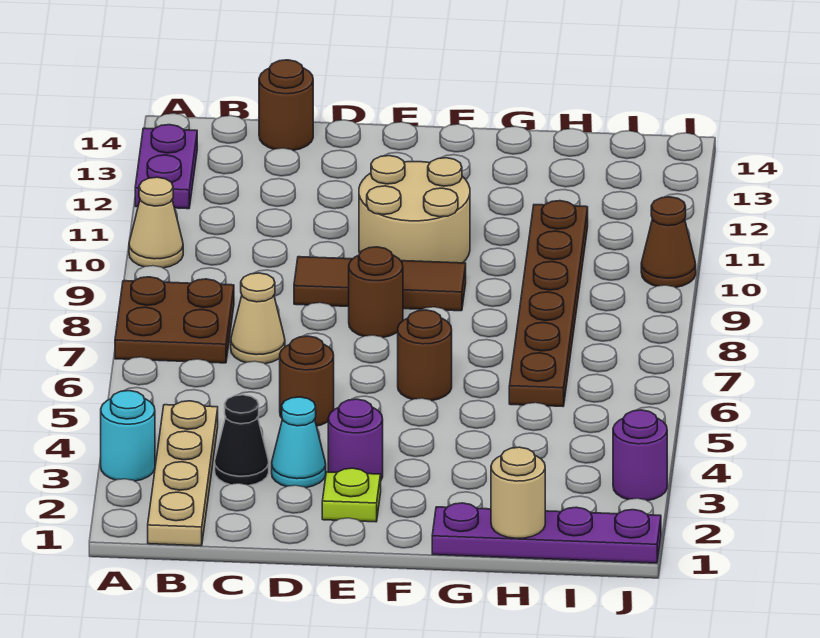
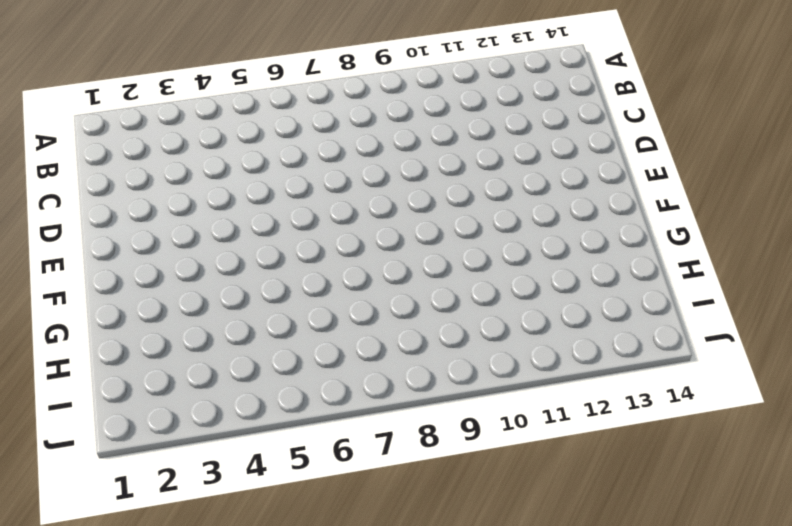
none -> cyan round brick A3 level 1
none -> brown plate A7:B8 level 1
none -> tan cone A10 level 1

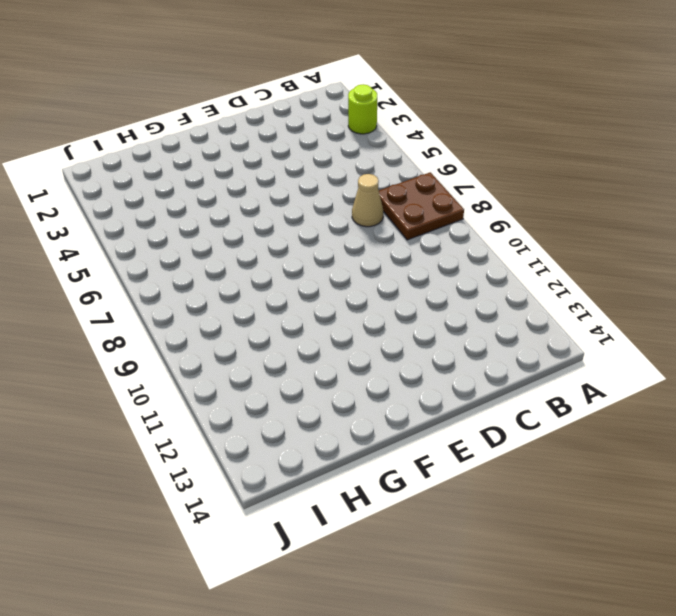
lime round brick A3 level 1 -> cyan round brick A3 level 1
none -> tan cone A10 level 1
none -> purple plate A12:A13 level 1
none -> tan plate B1:B4 level 1

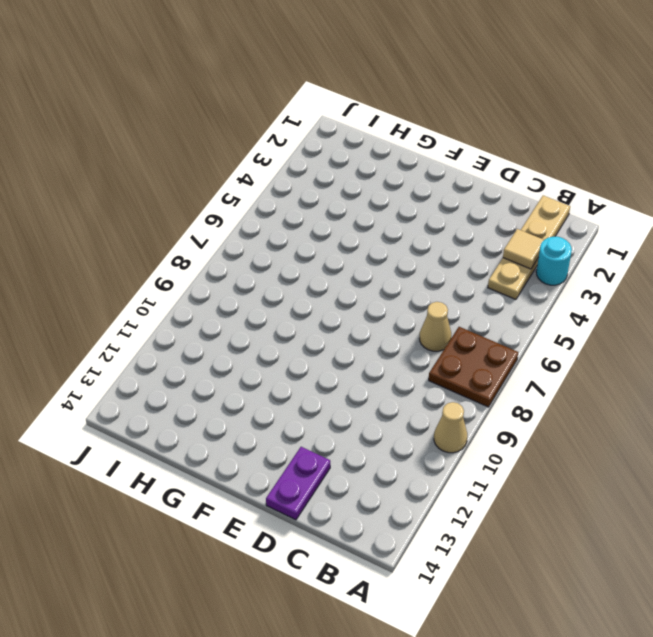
tan tile B3 level 2 -> none
purple plate D13:D14 level 1 -> purple plate A12:A13 level 1
none -> black cone C3 level 1
none -> brown round brick C14 level 1
none -> cyan cone D3 level 1

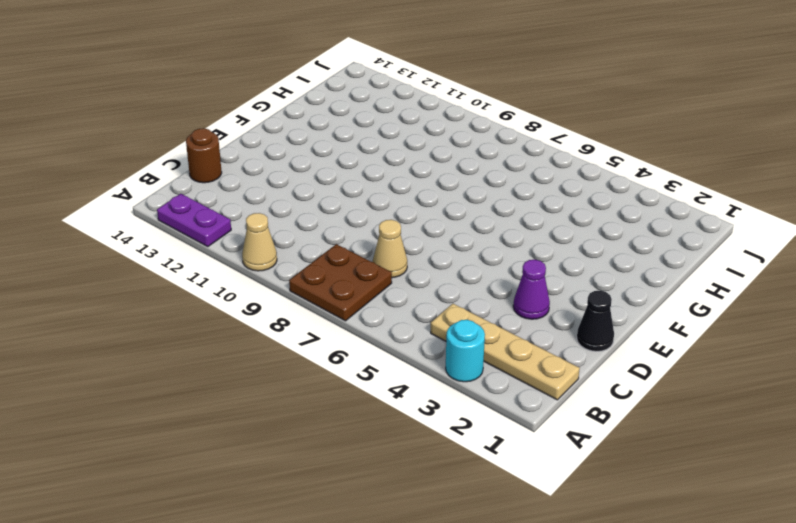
black cone D1 level 1 -> black cone C3 level 1
purple cone D3 level 1 -> cyan cone D3 level 1
none -> brown round brick D5 level 1
none -> brown tile D9:F9 level 1
none -> lime plate E2 level 1

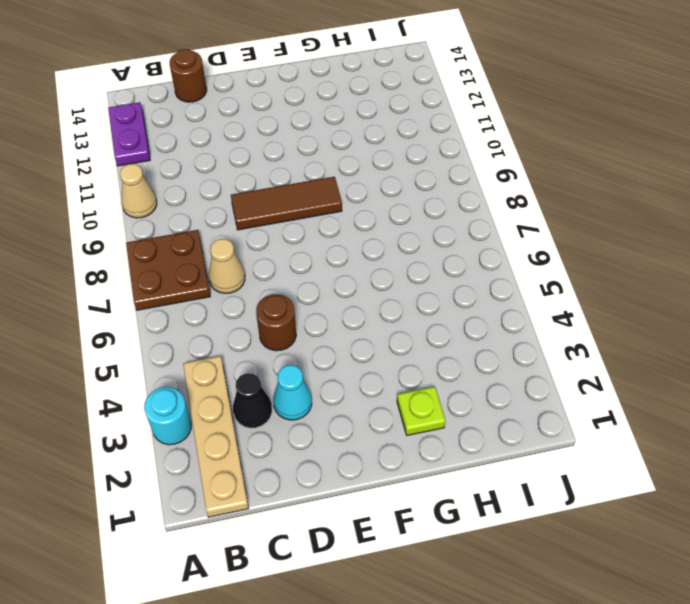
lime plate G2 level 1 -> lime plate E2 level 1
none -> purple round brick E3 level 1
none -> brown round brick E8 level 1
none -> tan round brick E10:F11 level 1

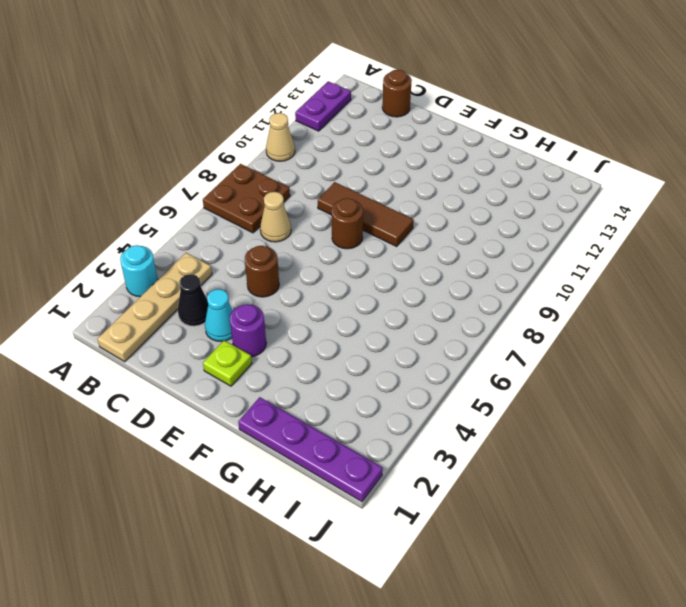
none -> tan round brick E10:F11 level 1
none -> brown round brick F6 level 1
none -> brown plate H6:H11 level 1

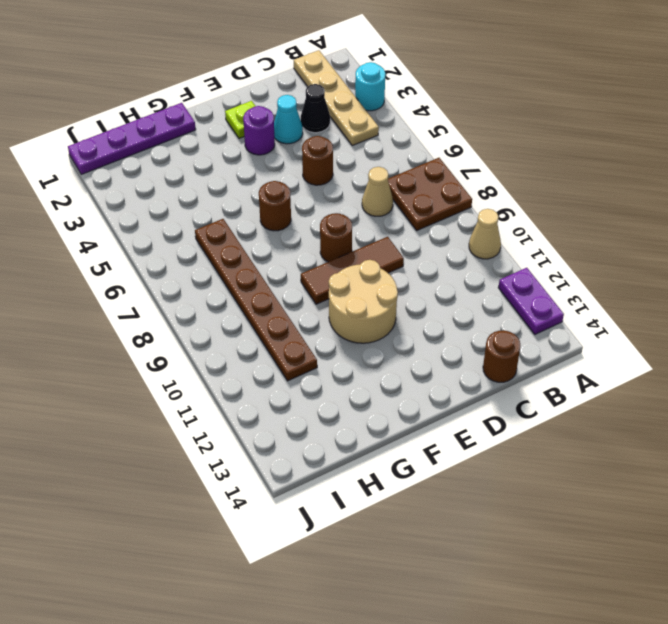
none -> purple round brick J3 level 1
none -> brown cone J10 level 1
none -> tan round brick H1 level 2

